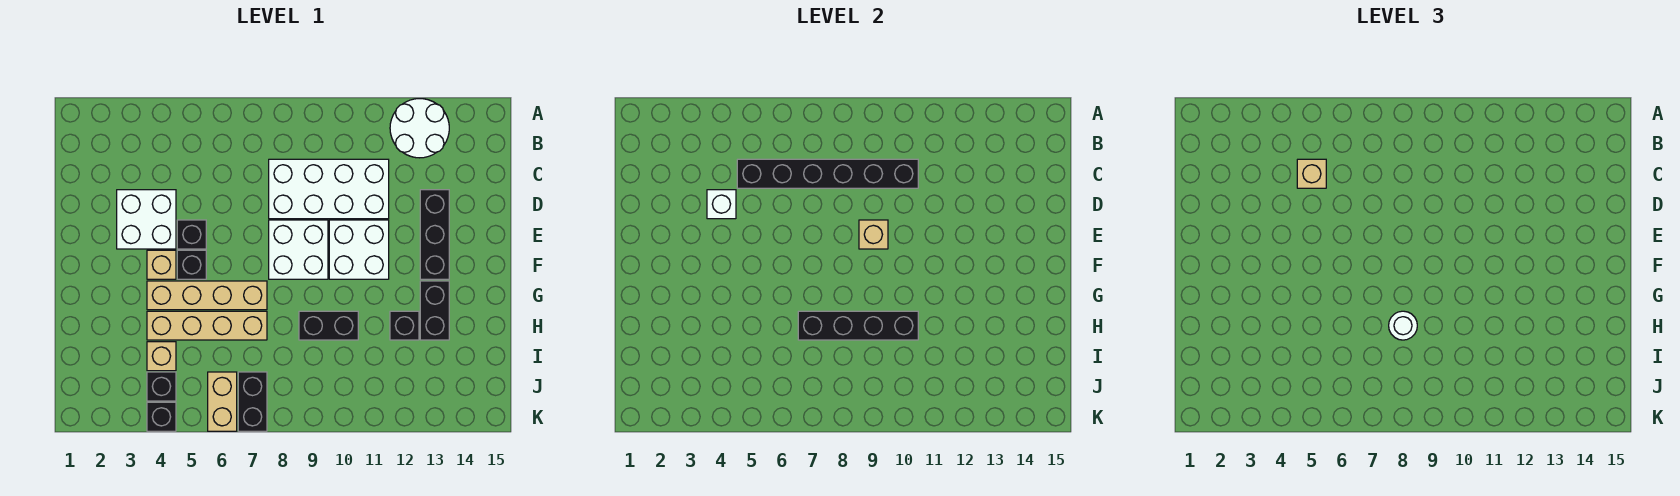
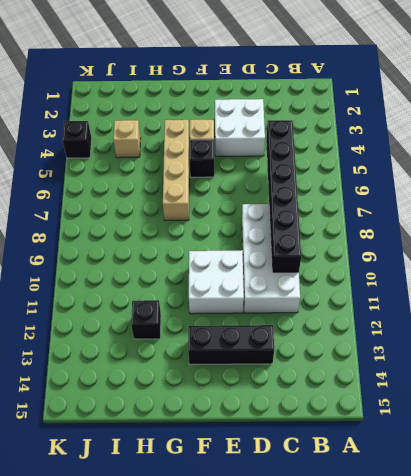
none -> white round brick A12:B13 level 1
none -> black brick E5 level 1
none -> white brick E8:F9 level 1

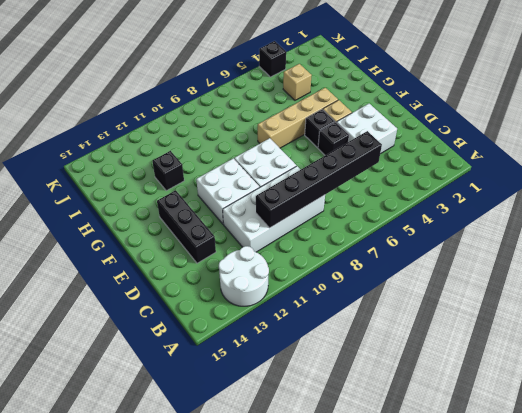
none -> black brick G13:H13 level 1
none -> tan brick H4:H7 level 1
none -> black brick H9:H10 level 1

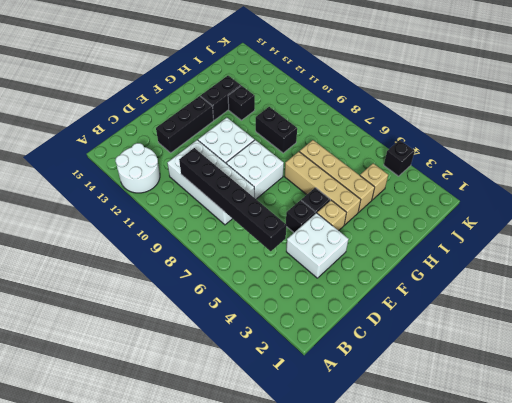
none -> black brick J4 level 1
none -> tan brick J6:K6 level 1
none -> black brick J7:K7 level 1

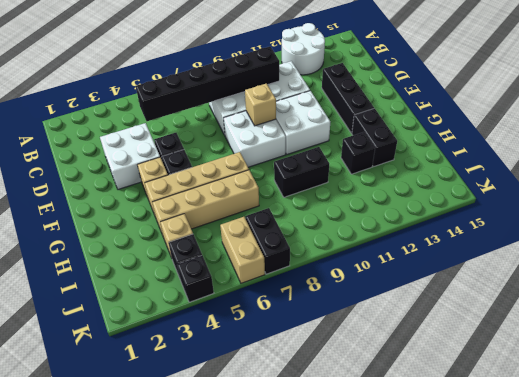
none -> white brick D4 level 2
none -> black brick H7:H10 level 2
none -> tan brick C5 level 3

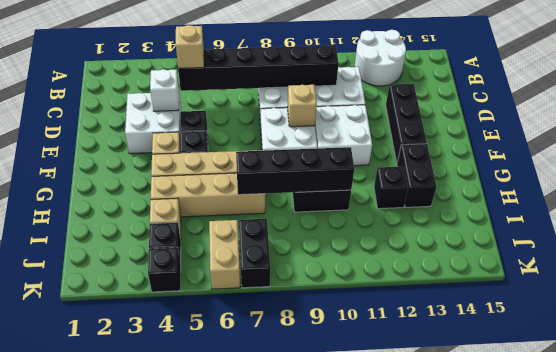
none -> white round brick H8 level 3

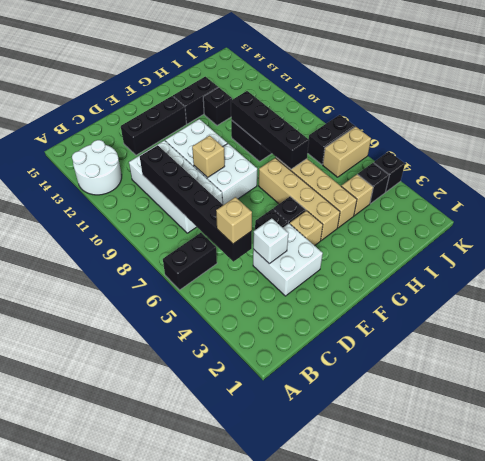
black brick A6:B6 level 1 -> none
none -> white round brick H8 level 3

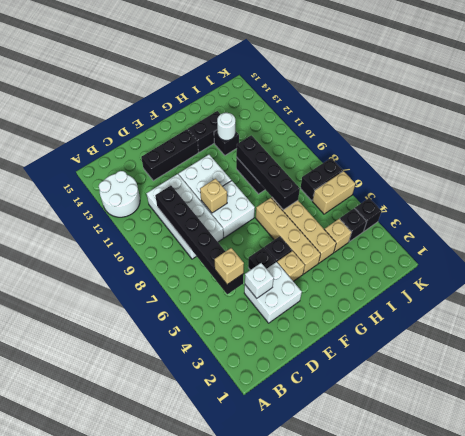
white round brick H12 level 2 -> white round brick H8 level 3

